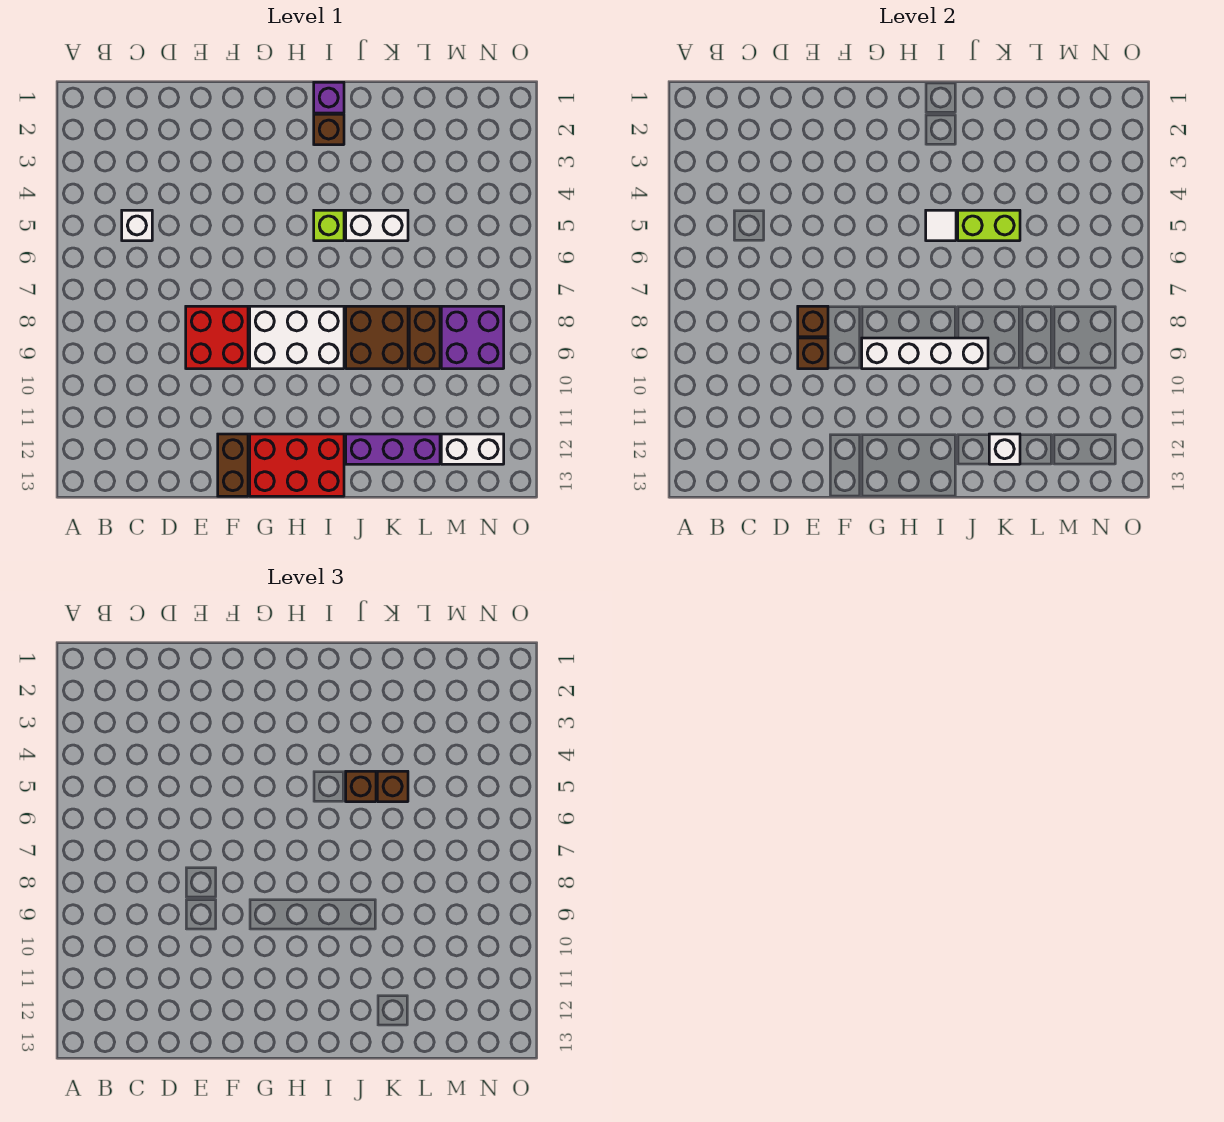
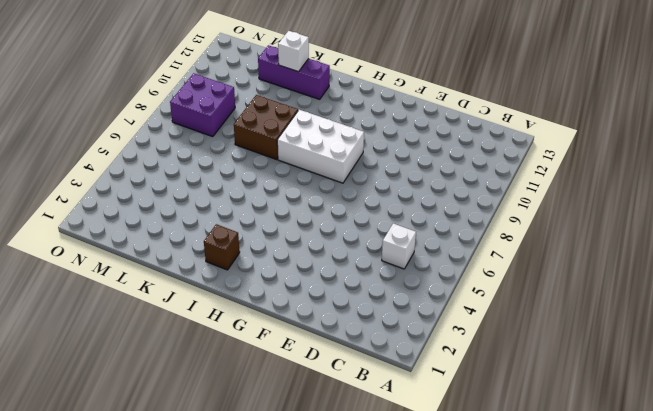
none -> red brick E8:F9 level 1
none -> brown brick F12:F13 level 1
none -> red brick G12:I13 level 1

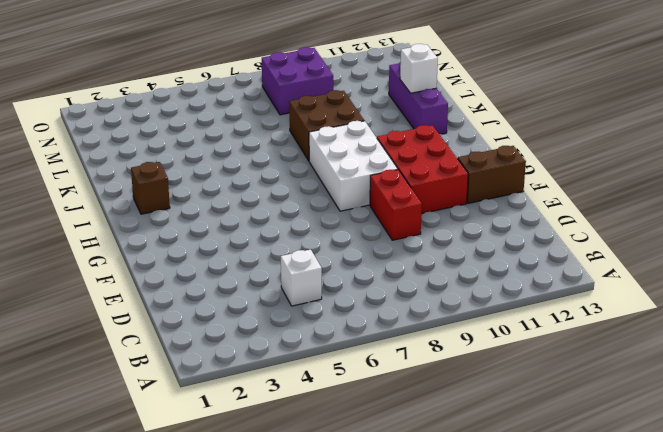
red brick E9:F9 level 1 -> red brick E8:F9 level 1
red brick F10:H11 level 1 -> red brick G12:I13 level 1
none -> purple brick I1 level 1
none -> lime brick I5 level 1
none -> white brick J5:K5 level 1

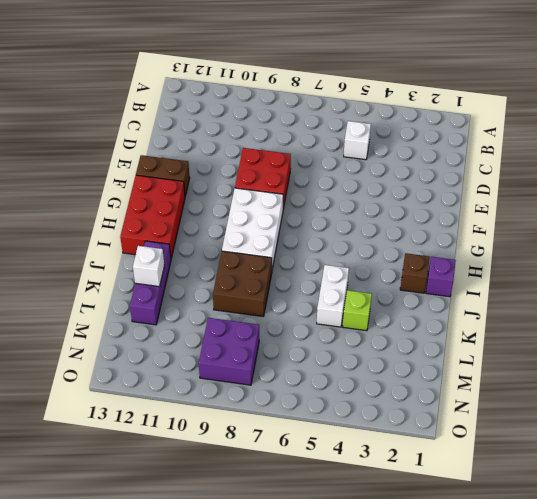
lime brick K4 level 1 -> lime brick I5 level 1
none -> brown brick L8:L9 level 1
none -> white brick M12:N12 level 1
none -> brown brick E8 level 2

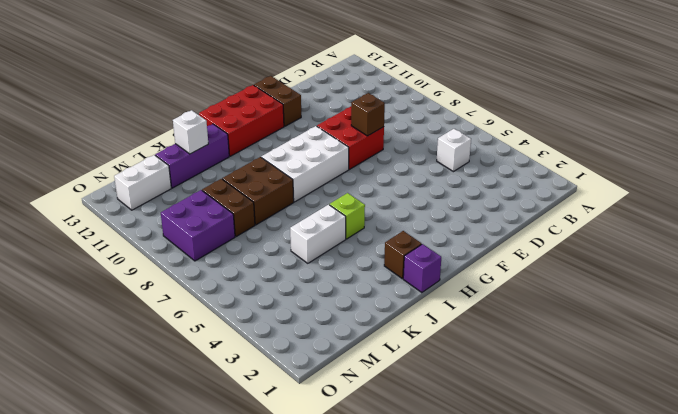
none -> brown brick E9 level 2
none -> white brick G9:J9 level 2
none -> white tile I5 level 2

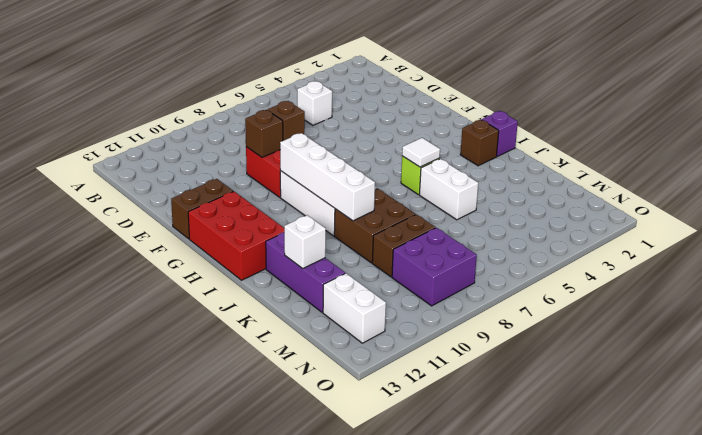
none -> lime brick J5:K5 level 2
none -> brown brick J5 level 3
none -> brown brick K5 level 3

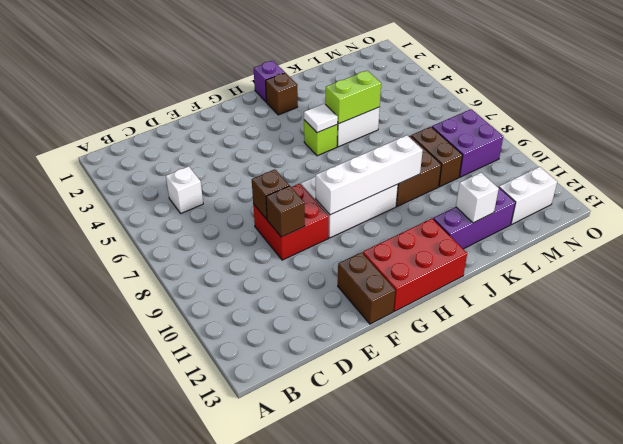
none -> brown brick J5 level 3
none -> brown brick K5 level 3

